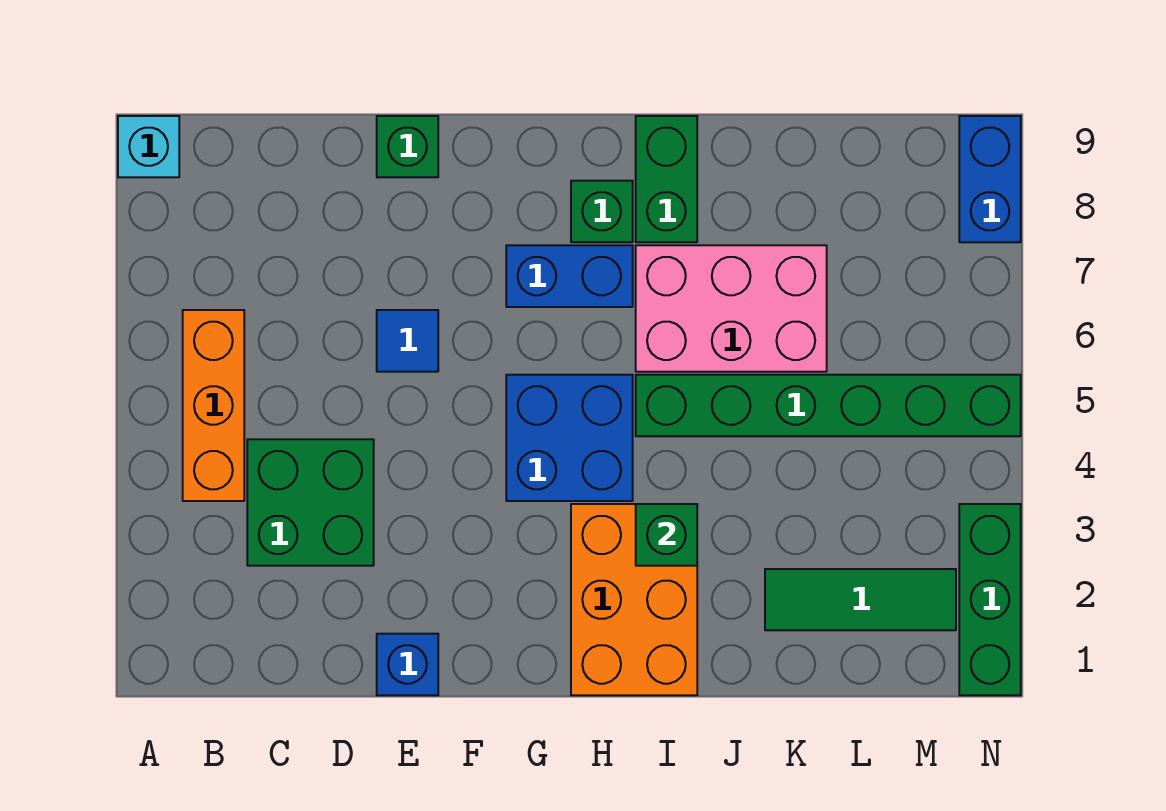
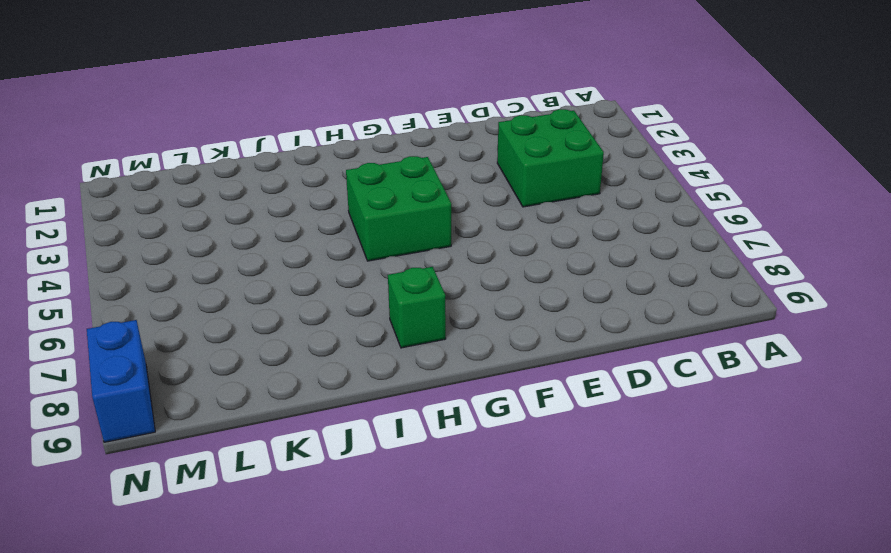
green brick G4:H5 level 1 -> blue brick G4:H5 level 1
none -> cyan brick A9 level 1
none -> orange brick B4:B6 level 1
none -> blue brick E1 level 1

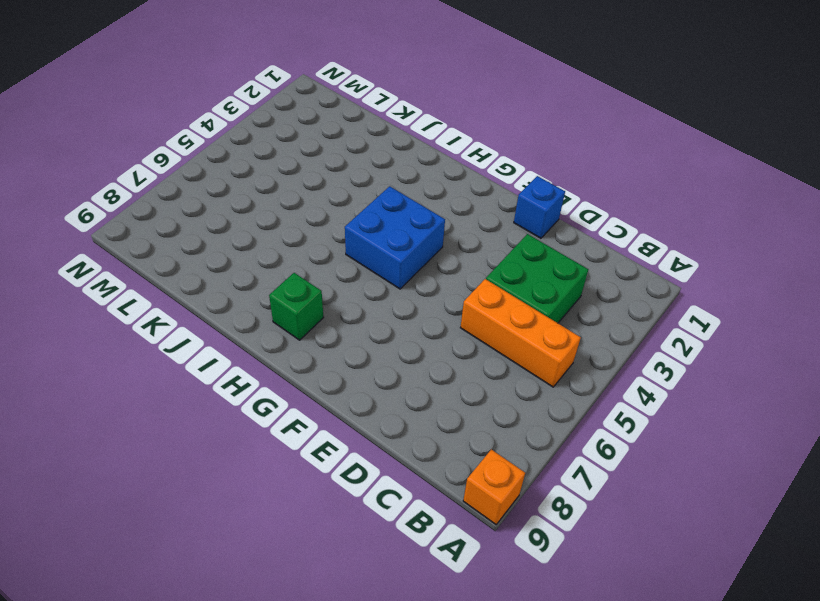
orange brick A9 level 1 -> cyan brick A9 level 1
orange brick B5:D5 level 1 -> orange brick B4:B6 level 1
none -> blue tile E6 level 1
none -> green brick E9 level 1
none -> blue brick G7:H7 level 1

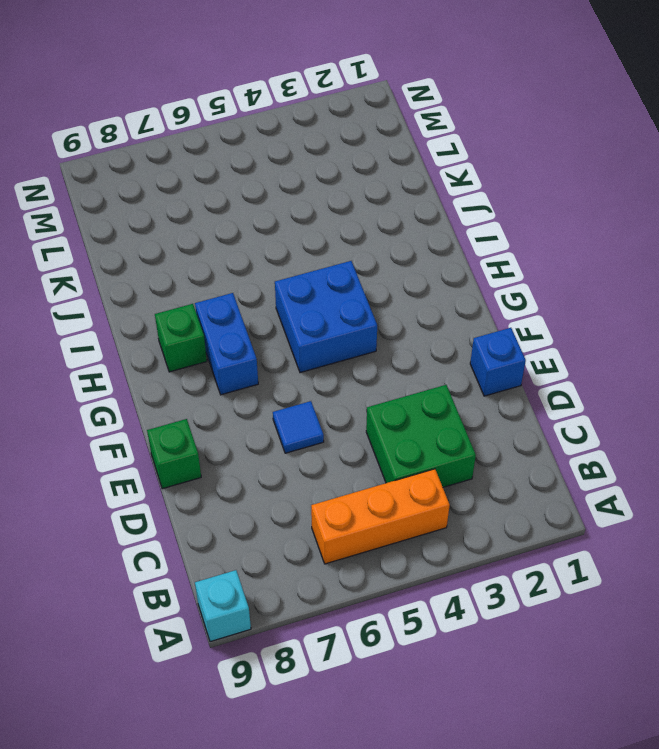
none -> orange brick H1:I3 level 1
none -> green brick I5:N5 level 1
none -> pink brick I6:K7 level 1

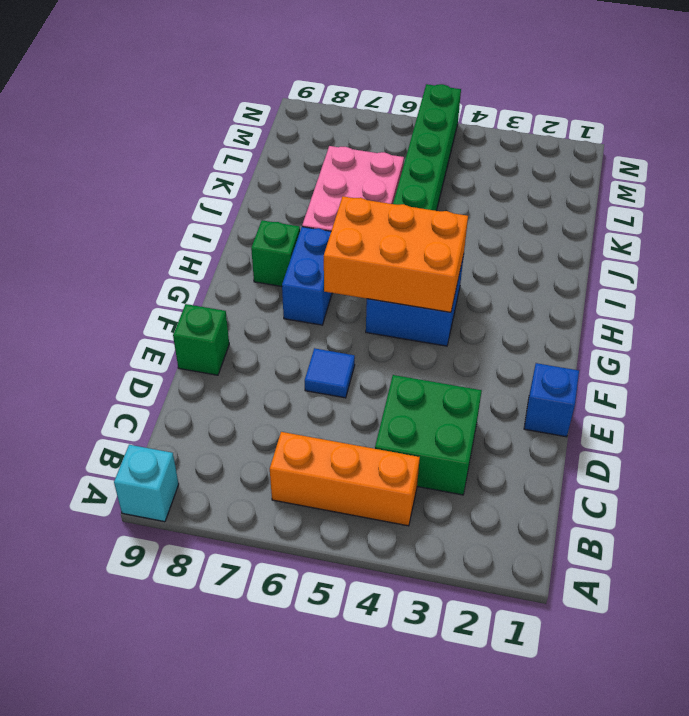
orange brick G4:H6 level 2 -> orange brick H1:I3 level 1
none -> green brick I8:I9 level 1
none -> green tile K2:M2 level 1
none -> green brick N1:N3 level 1

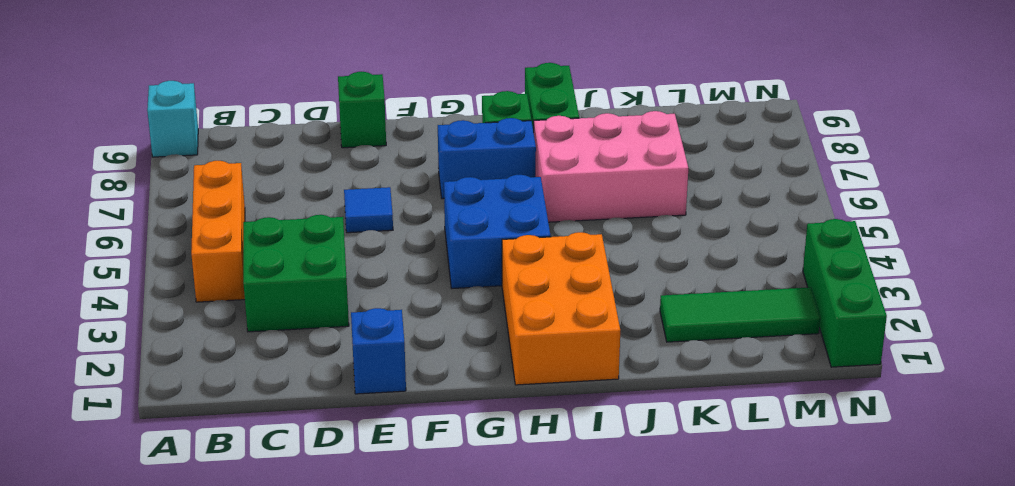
none -> green brick I5:N5 level 1
none -> blue brick N8:N9 level 1
none -> green brick I3 level 2

